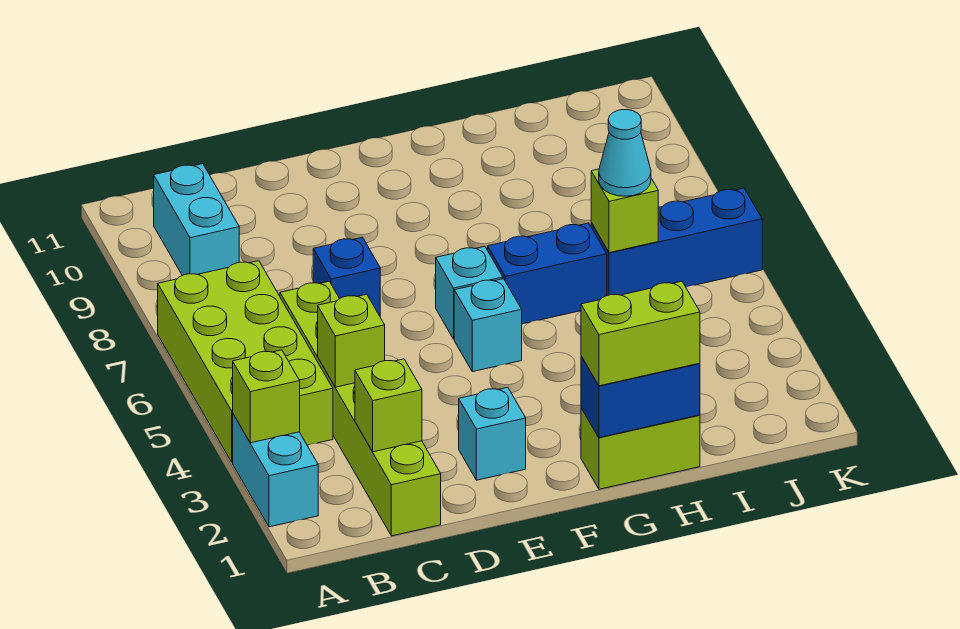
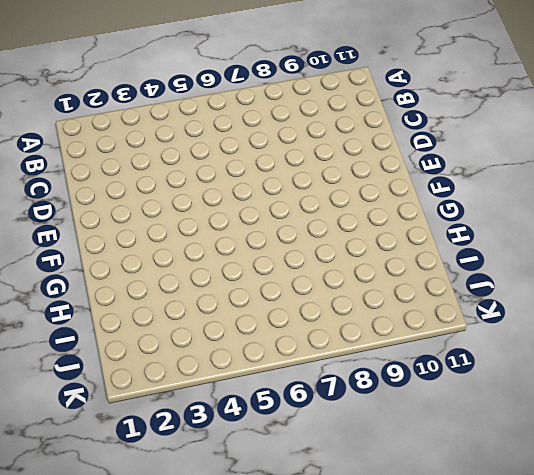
none -> cyan brick A2:A3 level 1
none -> lime brick A4:B7 level 1
none -> cyan brick B9:B10 level 1

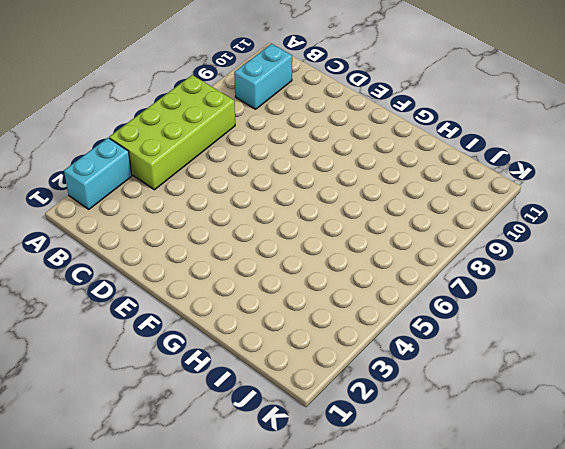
none -> lime brick C1:C6 level 1
none -> blue brick D7 level 1
none -> cyan brick E2 level 1

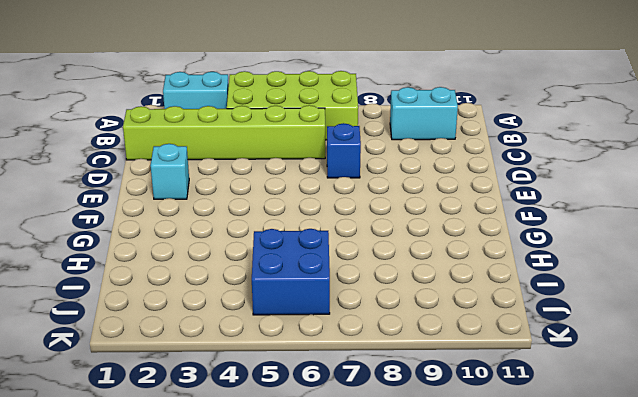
blue brick I5:J6 level 1 -> blue brick I6:K6 level 1
none -> cyan brick F5 level 1
none -> cyan brick F6 level 1
none -> lime brick G1:H1 level 1

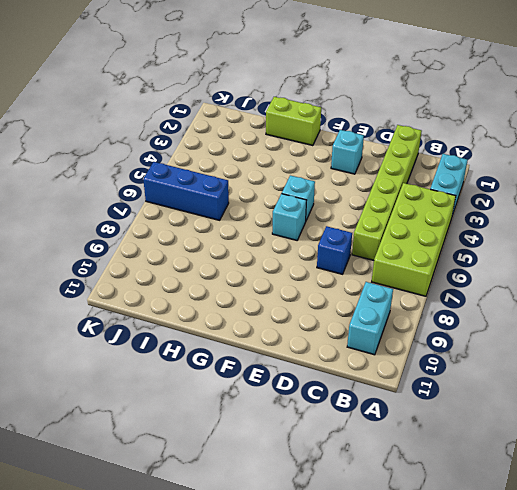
none -> blue brick G6:H6 level 1
none -> lime brick A3 level 2
none -> lime brick C2 level 2

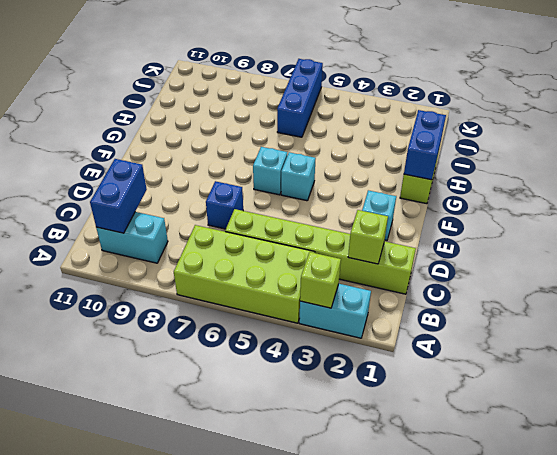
blue brick B10:C10 level 2 -> blue brick G6:H6 level 1
none -> lime brick C4 level 2
none -> lime brick I6 level 2
none -> lime brick G1:H1 level 3

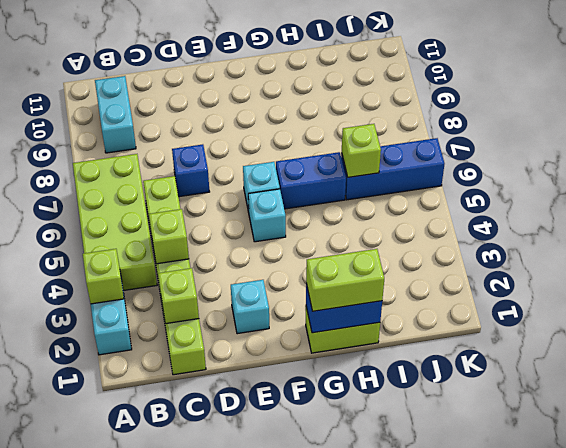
none -> cyan cone I6 level 3

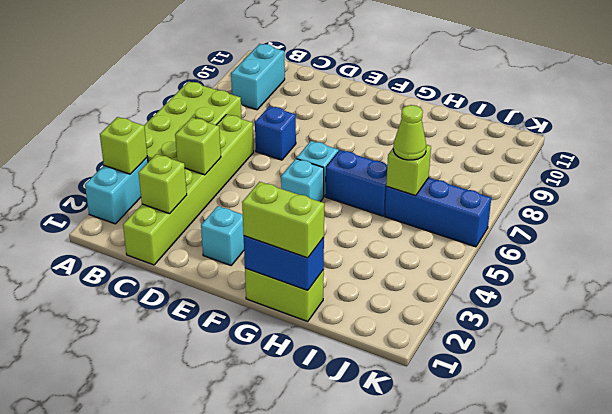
lime cone I6 level 3 -> cyan cone I6 level 3

